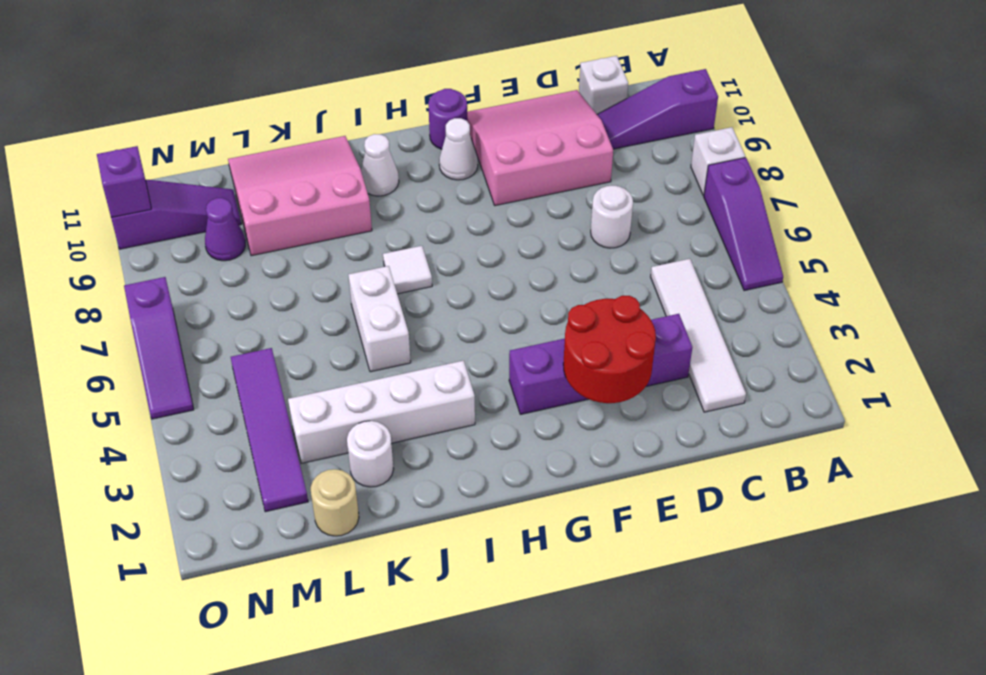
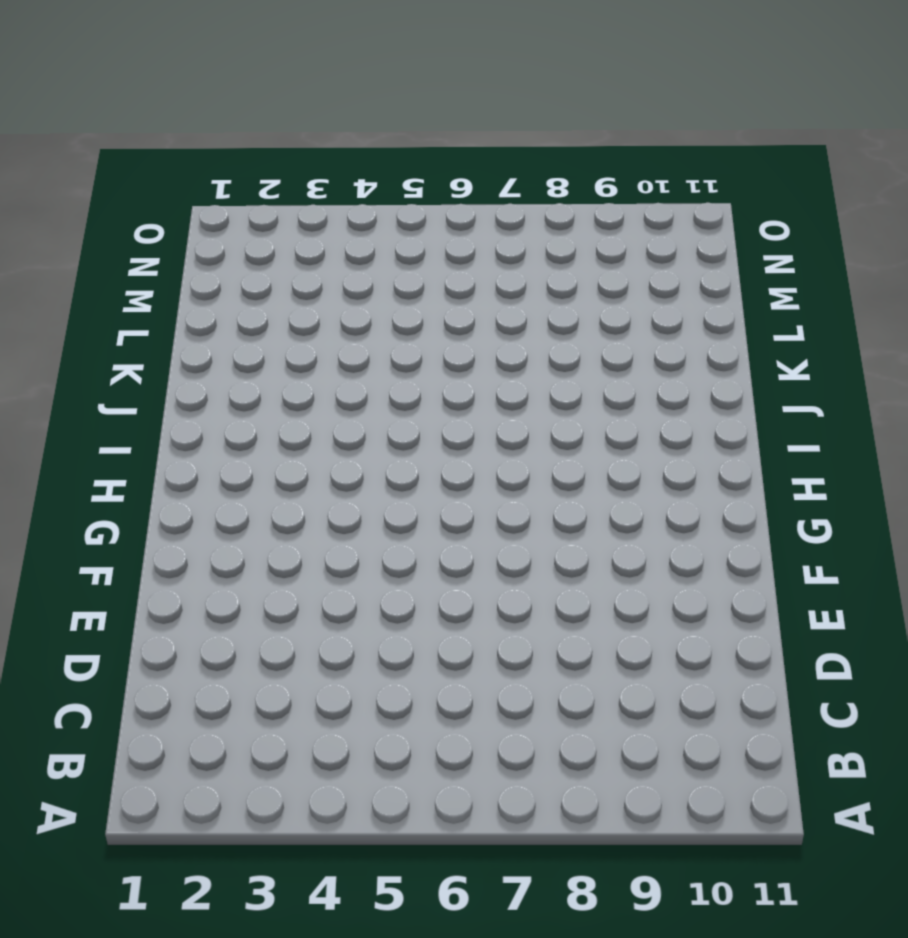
none -> purple slope A5:A7 level 1 top 7
none -> white brick A8 level 1
none -> purple slope A10:C10 level 1 top A

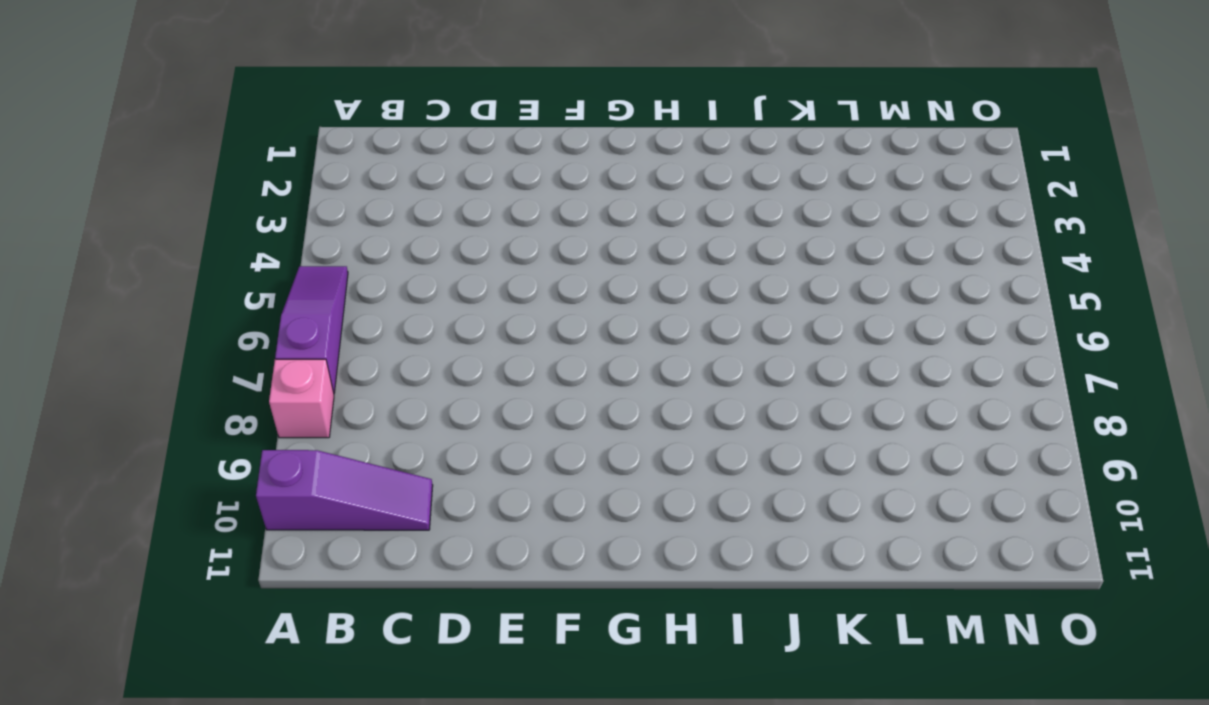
pink brick A8 level 1 -> white brick A8 level 1
none -> white tile C2:C5 level 1
none -> white brick C11 level 1
none -> purple brick D3:G3 level 1

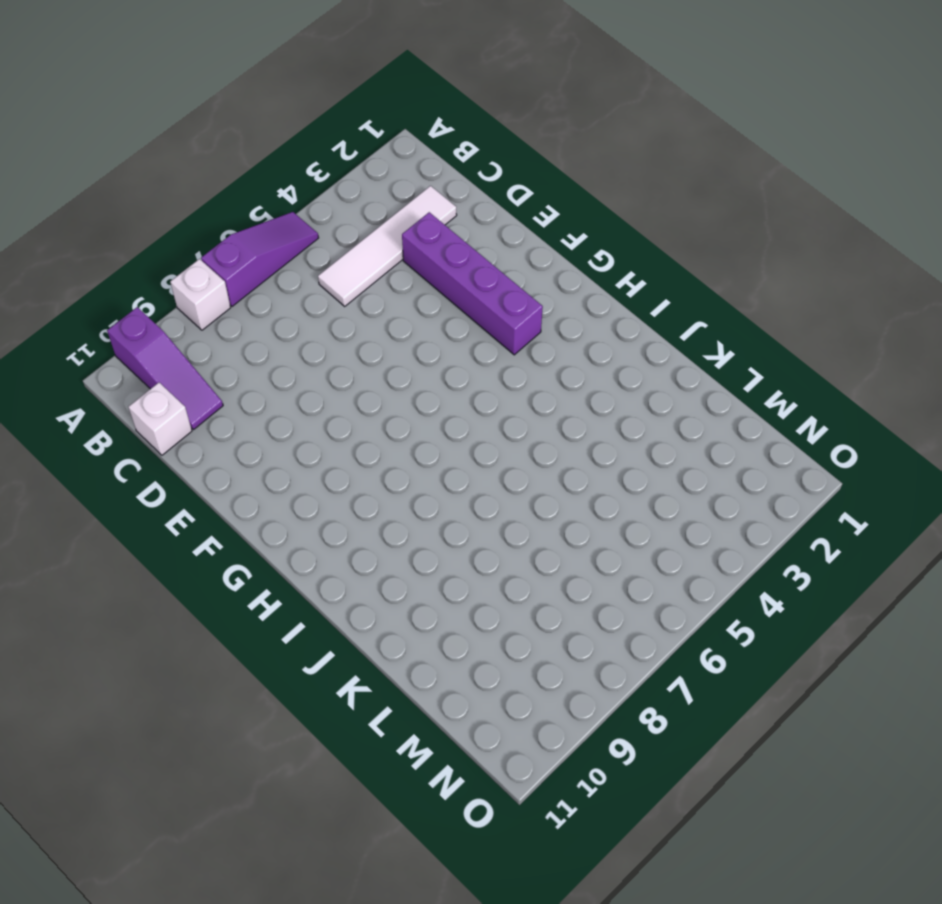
none -> white round brick D7 level 1
none -> pink slope D9:F11 level 1 top 9
none -> white cone G10 level 1

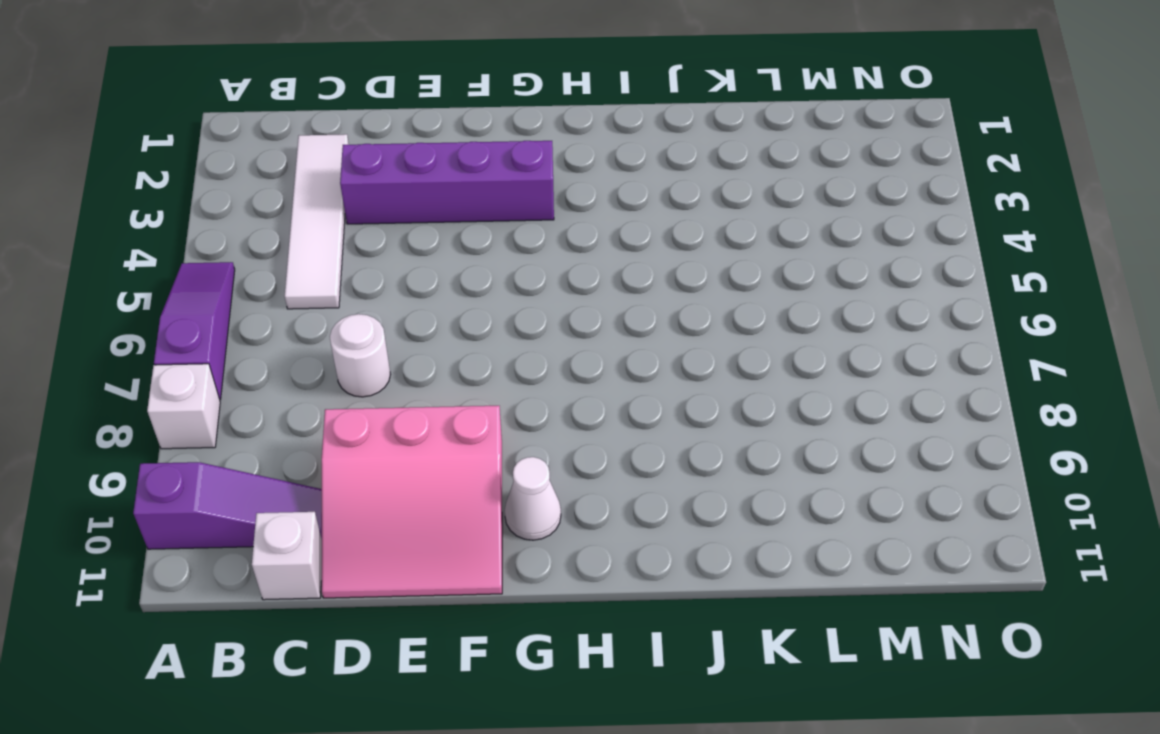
none -> purple round brick G11 level 1
none -> white brick I3:L3 level 1
none -> white tile I7 level 1

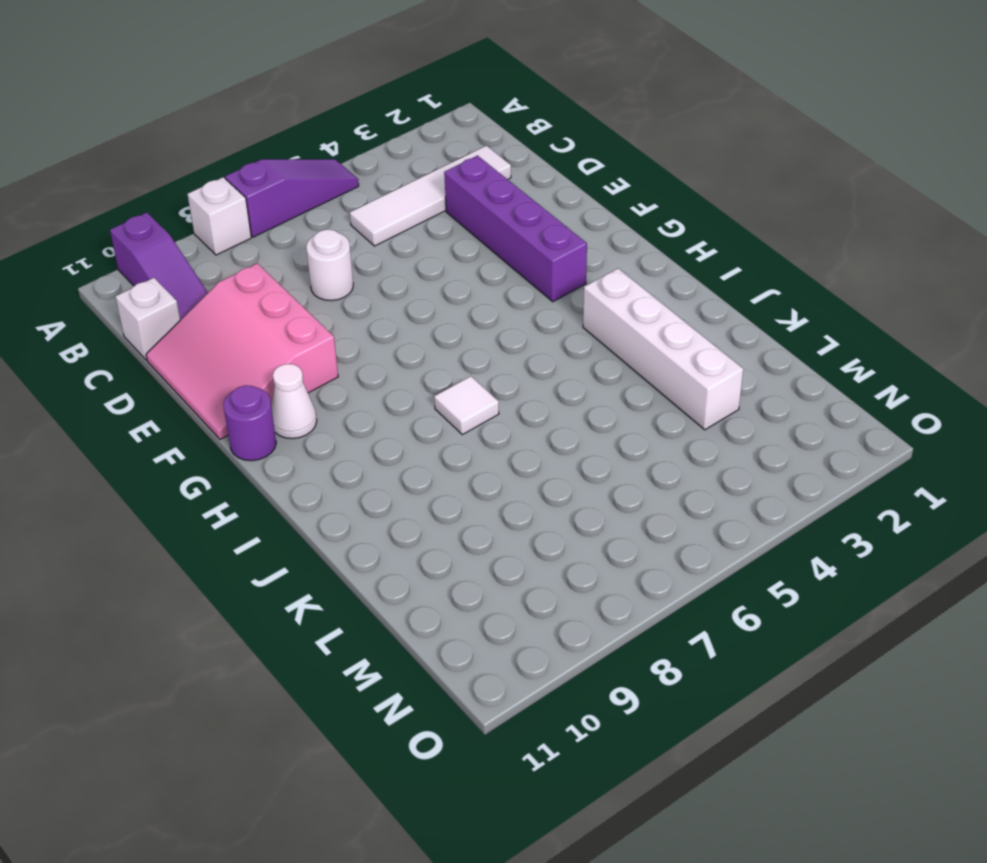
none -> white cone I10 level 1
none -> white brick J5:J6 level 1
none -> pink slope J9:L11 level 1 top 9

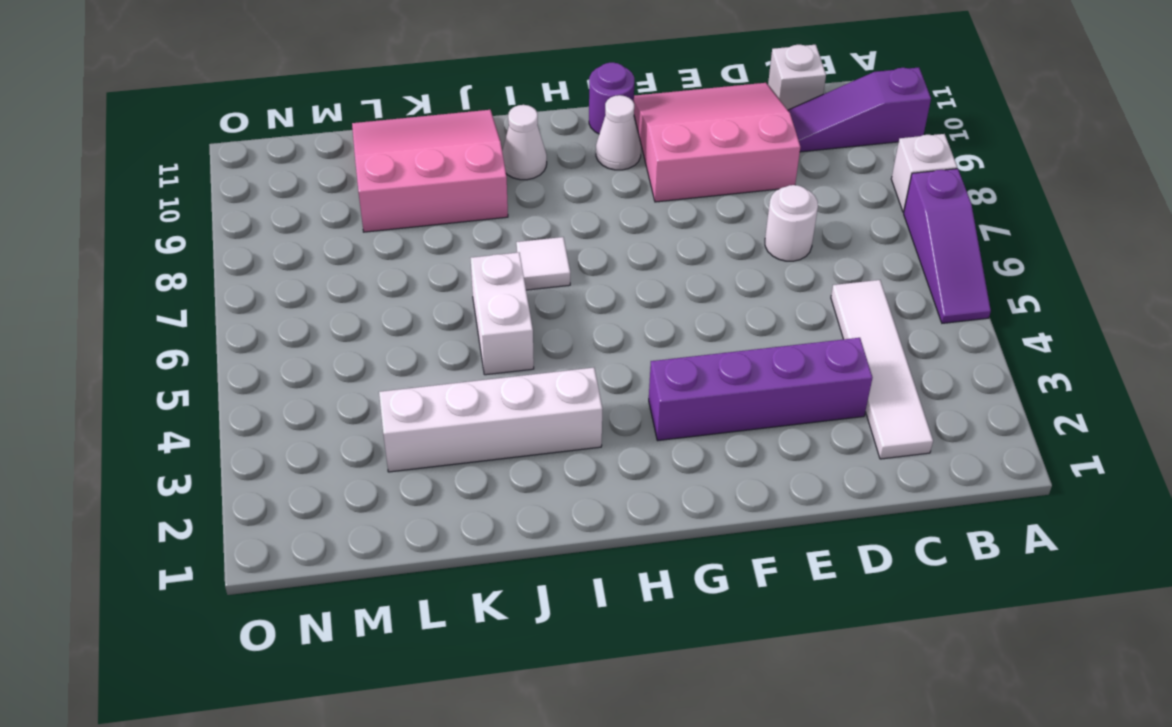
none -> white round brick K2 level 1
none -> tan round brick L1 level 1
none -> purple tile M2:M5 level 1

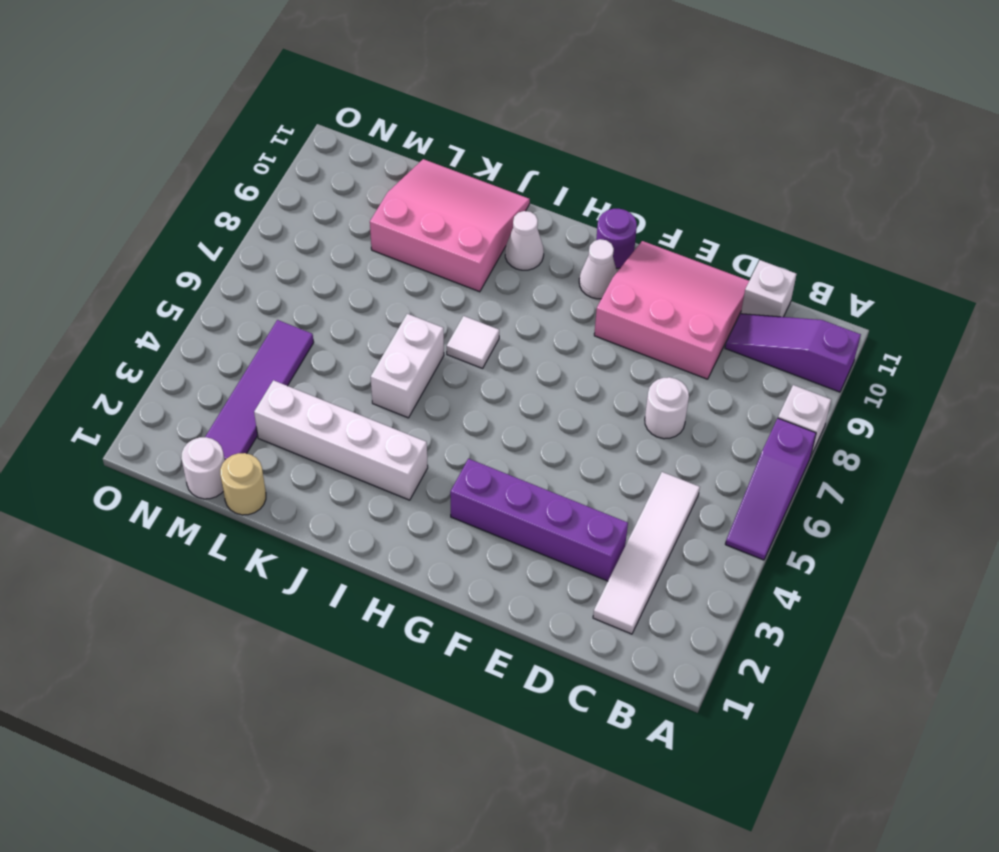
white round brick M1 level 1 -> white round brick K2 level 1
none -> purple cone M9 level 1
none -> purple slope M10:O10 level 1 top O
none -> purple slope O5:O7 level 1 top 7

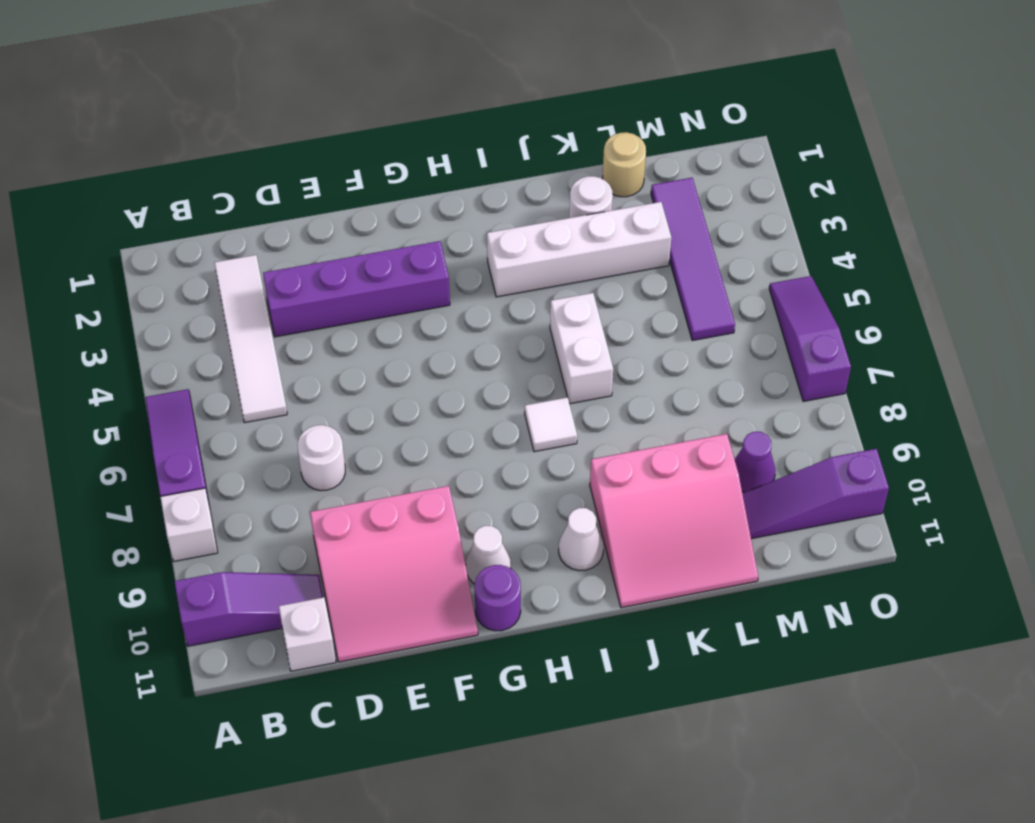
none -> red round brick E2:F3 level 2
none -> purple brick O10 level 2

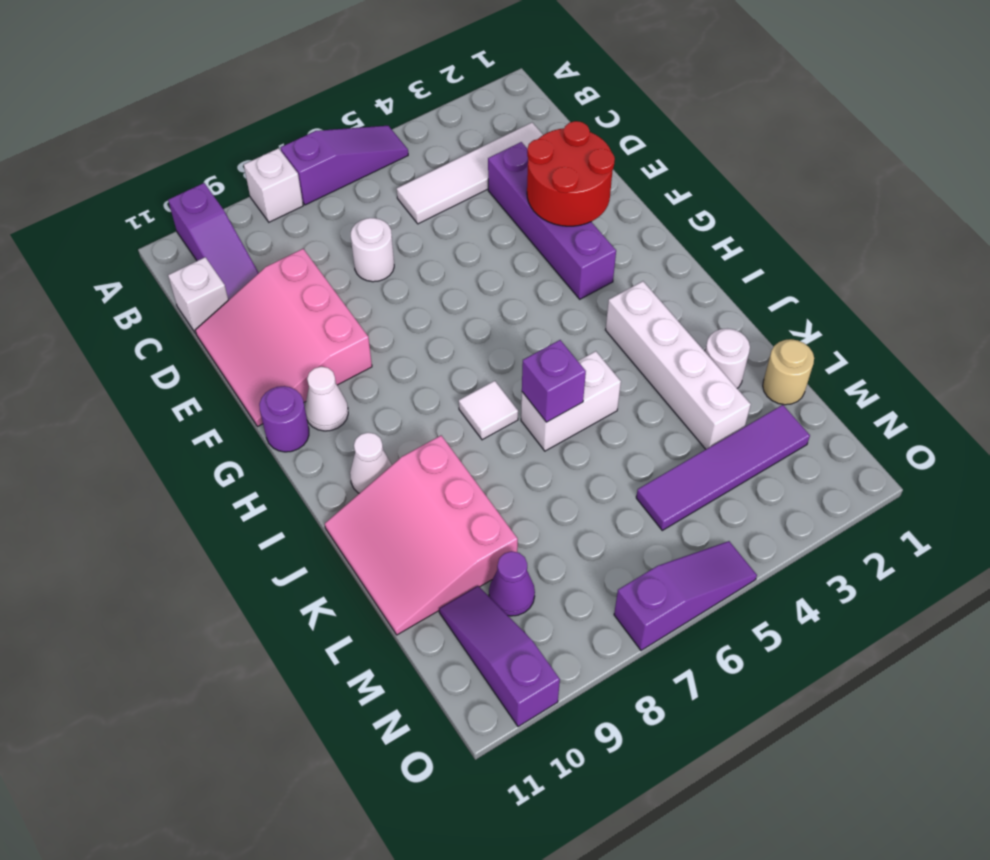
purple brick J6 level 2 -> purple brick O10 level 2

